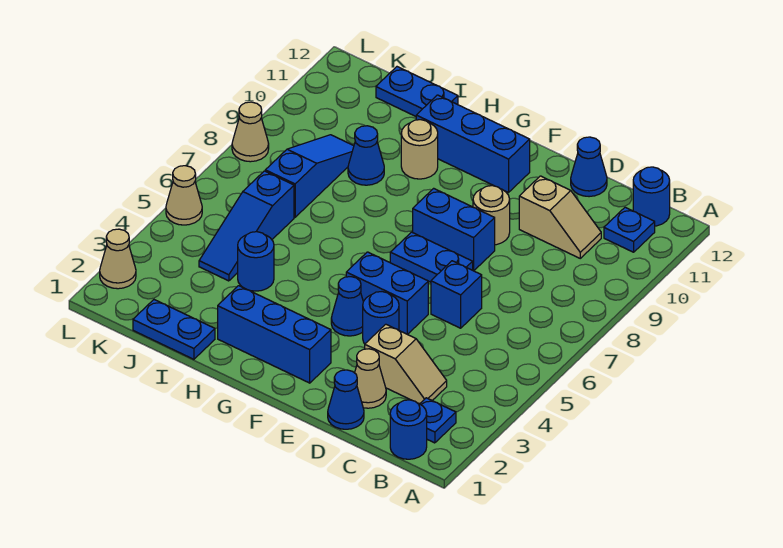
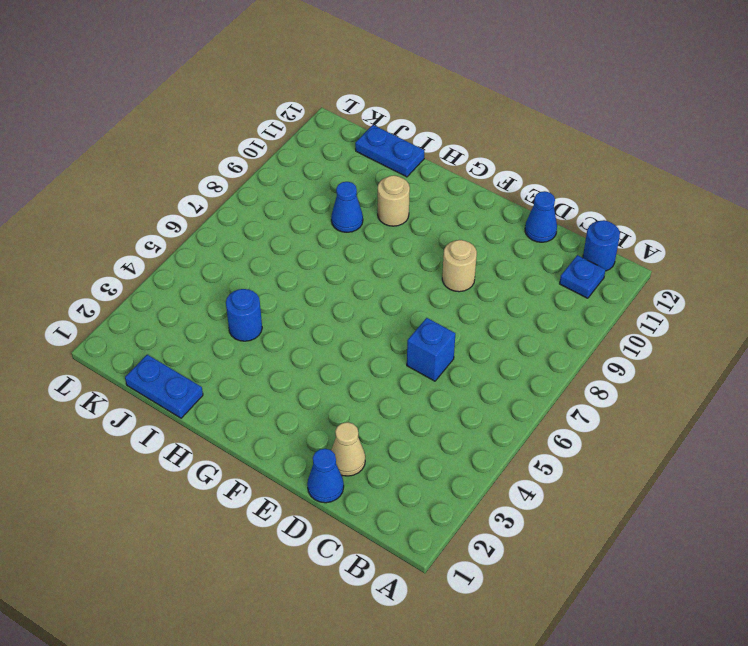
none -> blue round brick B1 level 1
none -> blue plate B2 level 1
none -> tan slope C3:D3 level 1 top D

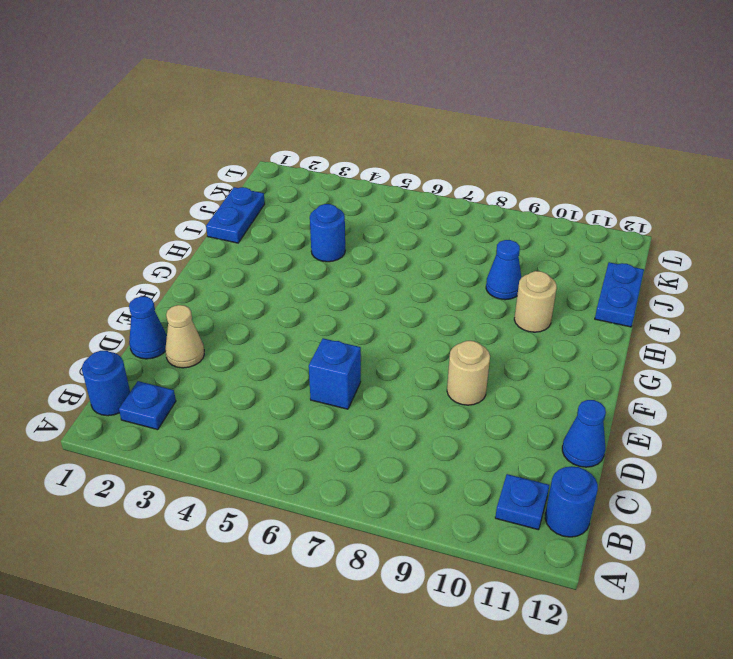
none -> tan slope C3:D3 level 1 top D
none -> tan slope C10:D10 level 1 top D
none -> blue round brick E4 level 1

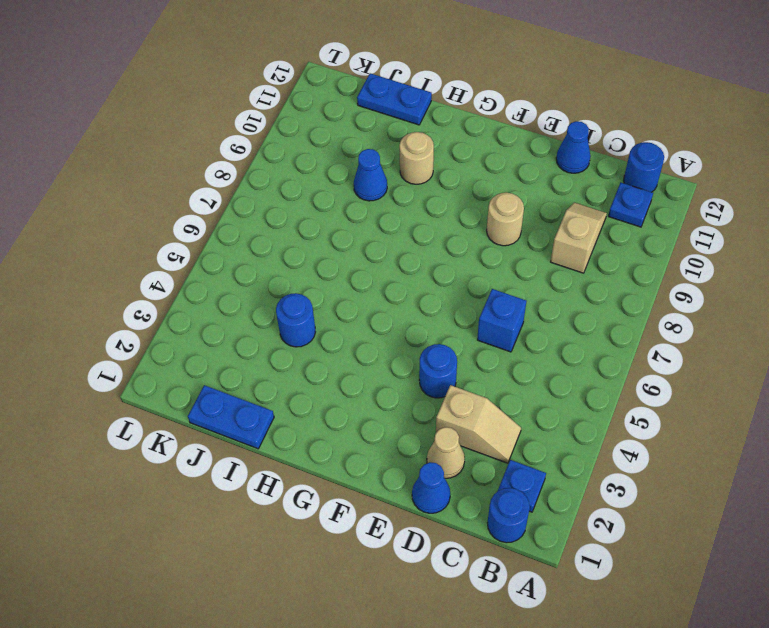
tan slope C9:C10 level 1 top 9 -> tan slope C10:D10 level 1 top D
none -> blue brick E5:F5 level 1
none -> blue plate E7:F7 level 1
none -> blue brick E8:F8 level 1

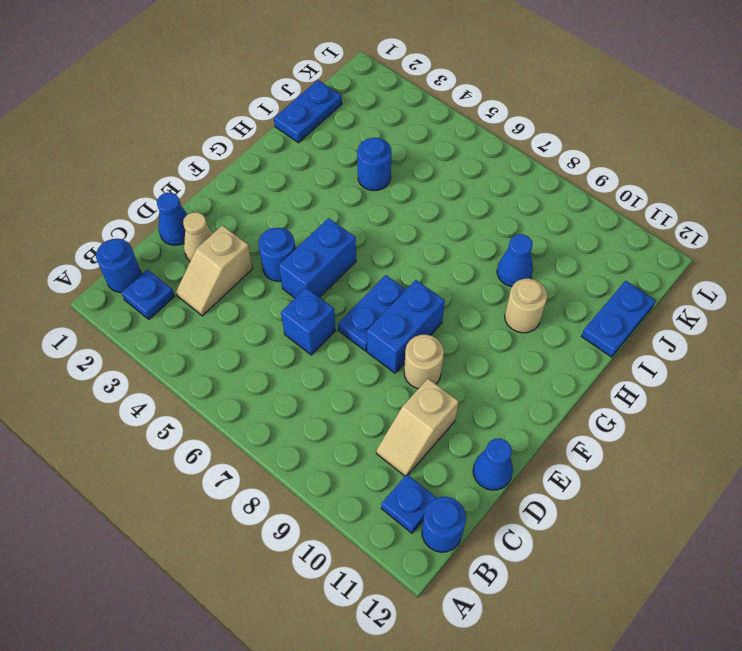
none -> blue brick F2:H2 level 1
none -> blue cone F4 level 1
none -> blue brick F11:H11 level 1

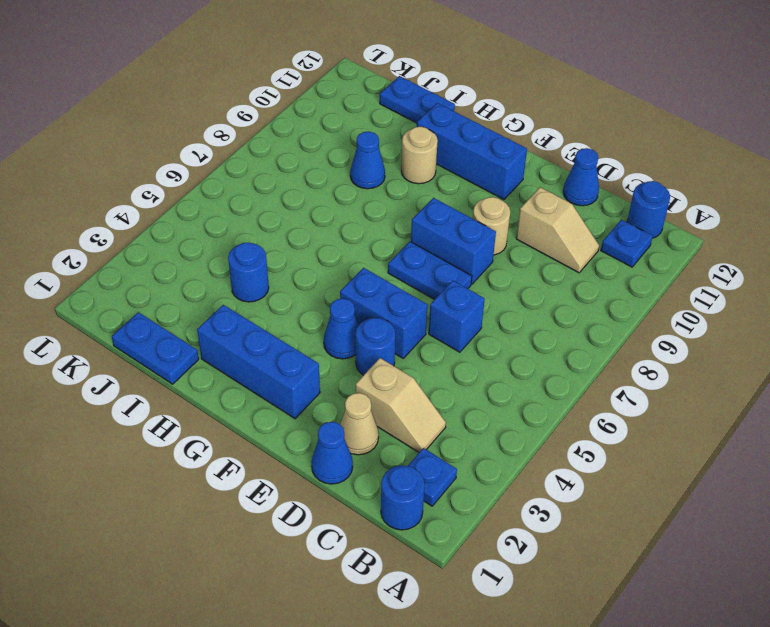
none -> blue slope J4:J6 level 1 top 6
none -> blue slope J7:J9 level 1 top 7
none -> tan cone L2 level 1

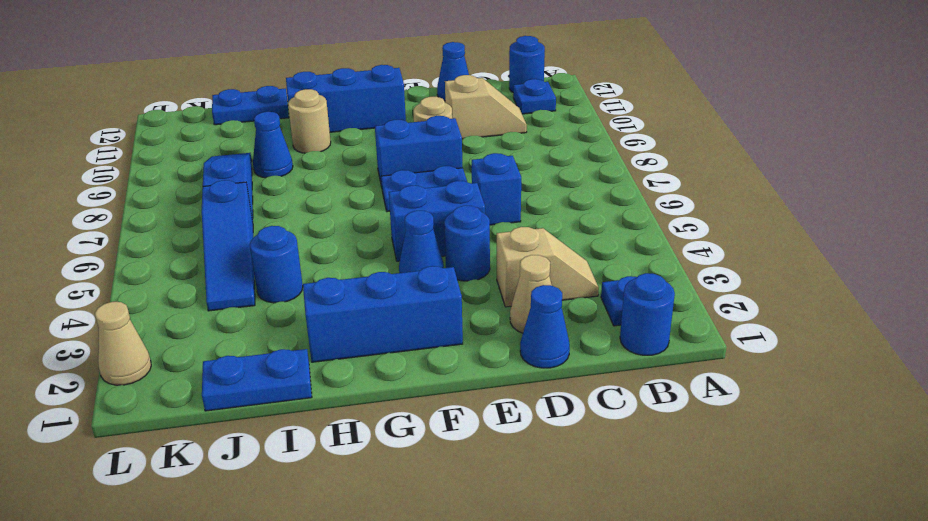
none -> tan cone L5 level 1
none -> tan cone L8 level 1

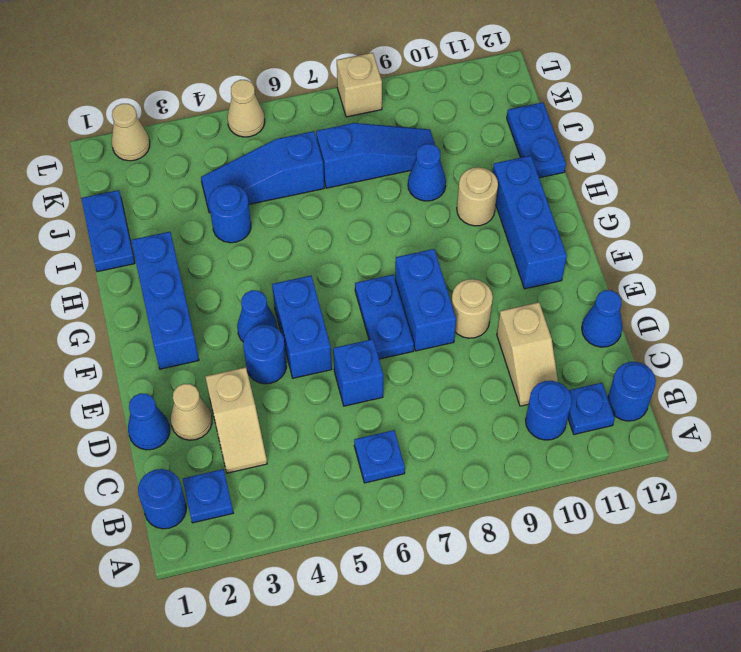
blue plate B6 level 1 -> none
blue round brick B10 level 1 -> none
tan brick L8 level 1 -> tan cone L8 level 1

